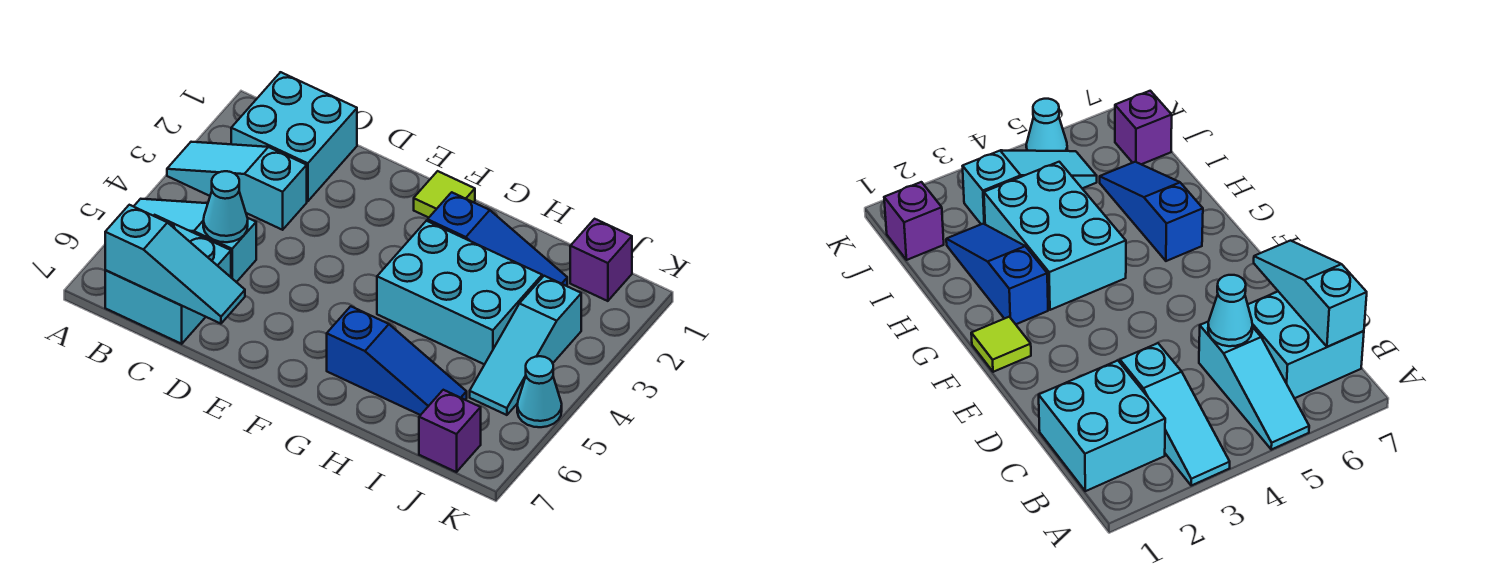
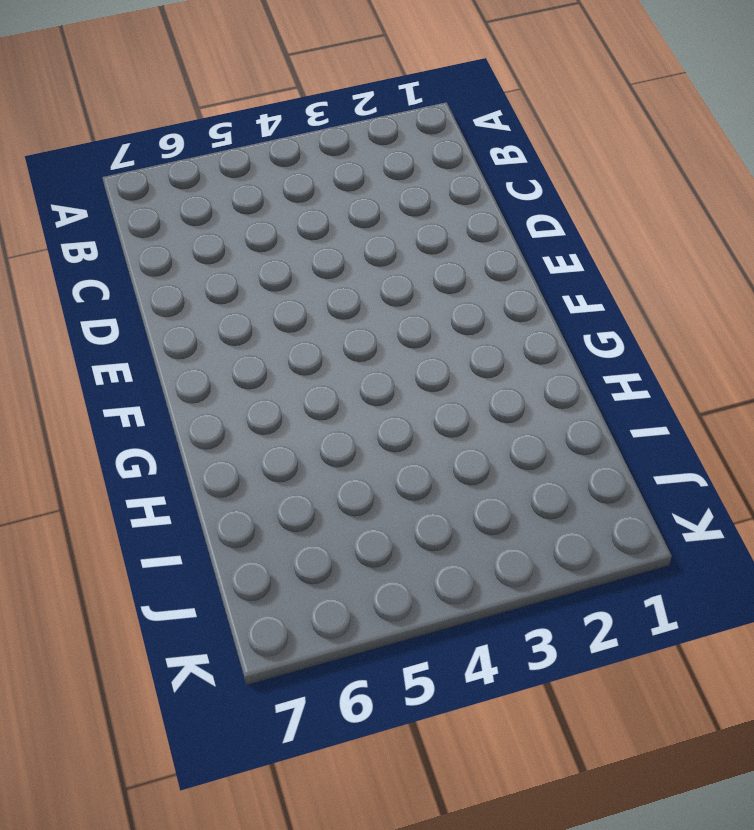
none -> cyan slope A3:C3 level 1 top C
none -> cyan slope A5:C5 level 1 top C
none -> cyan brick B1:C2 level 1

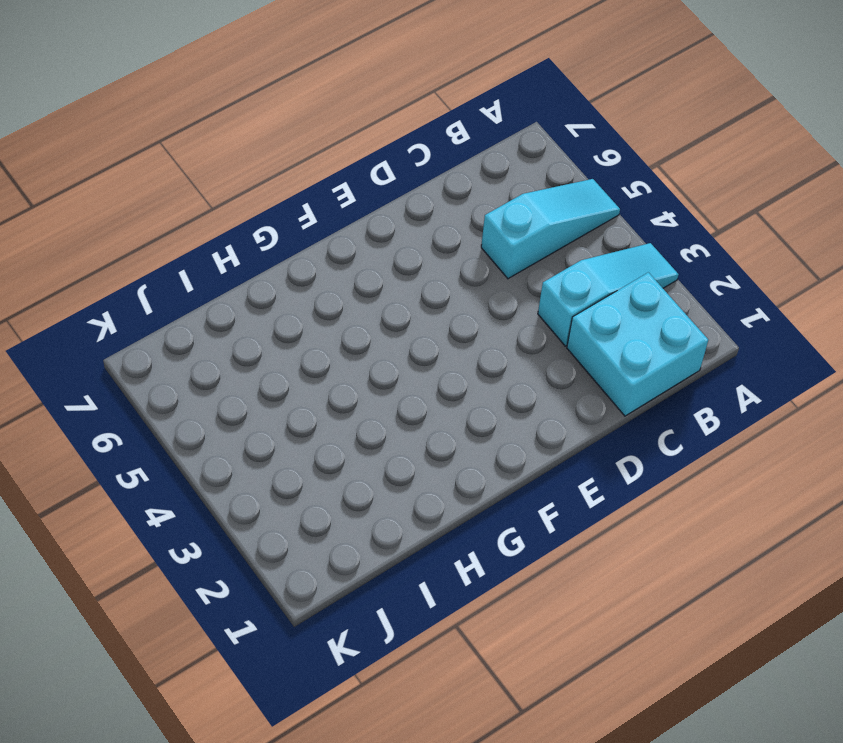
none -> cyan brick B6:C7 level 1
none -> lime tile F1 level 1
none -> blue slope G2:I2 level 1 top G

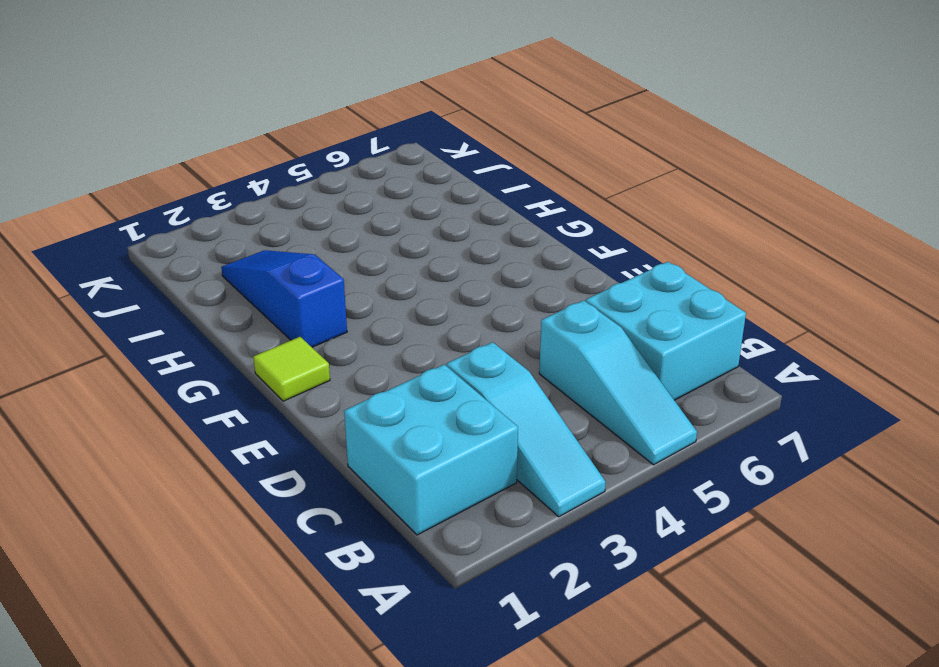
none -> cyan brick G3:I4 level 1
none -> blue slope G6:I6 level 1 top G
none -> purple brick J1 level 1

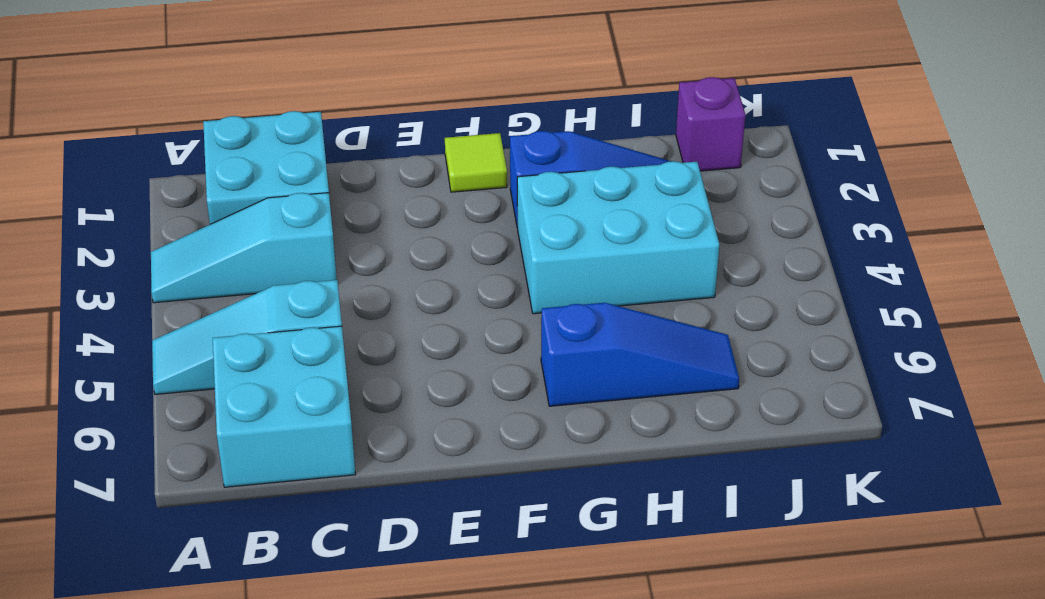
none -> cyan slope J3:J5 level 1 top 3
none -> purple brick J7 level 1
none -> cyan cone K5 level 1

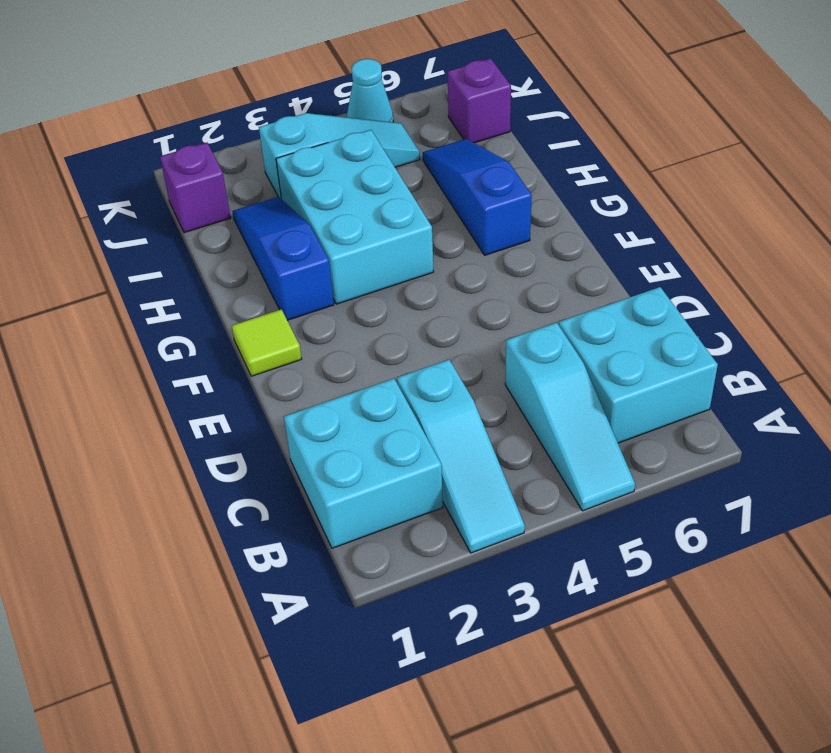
none -> cyan slope B7:D7 level 2 top B
none -> cyan cone C5 level 2

